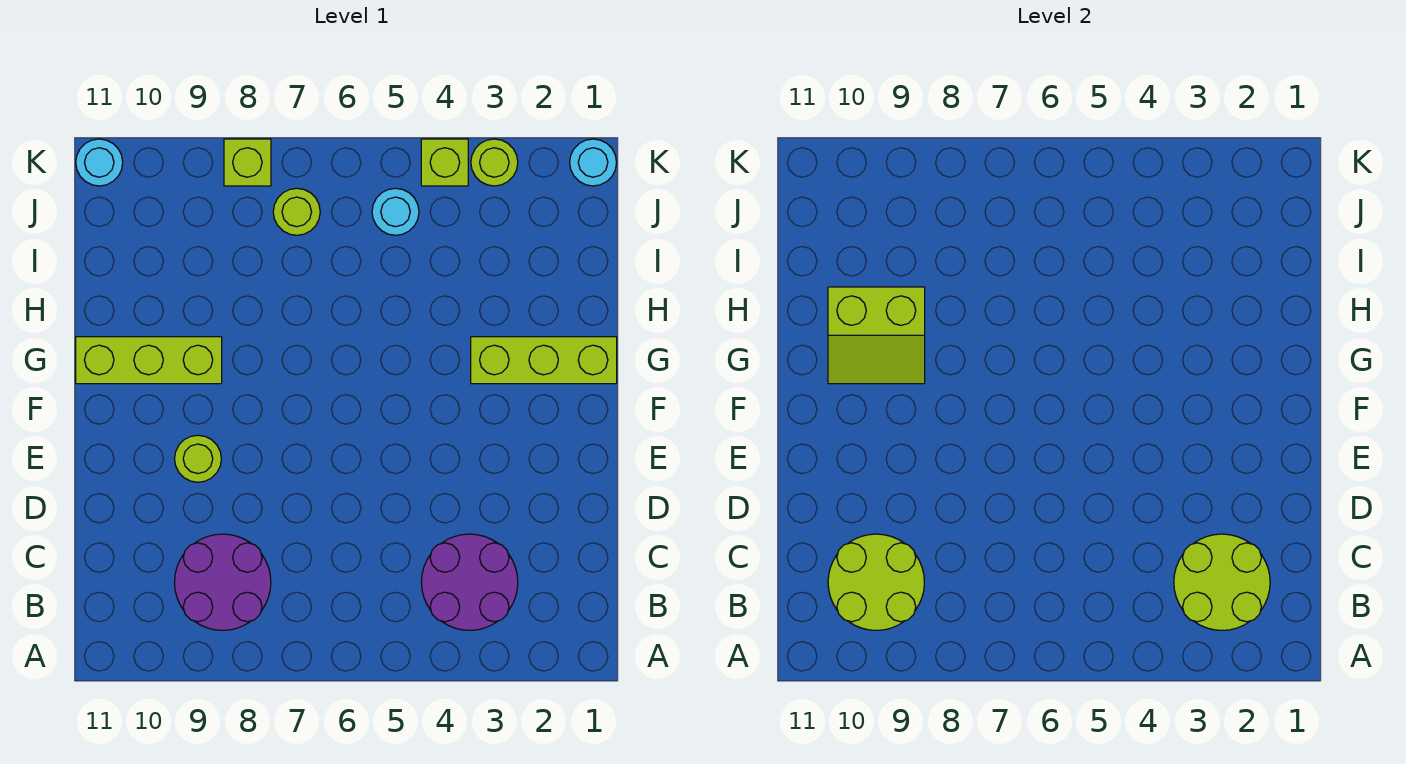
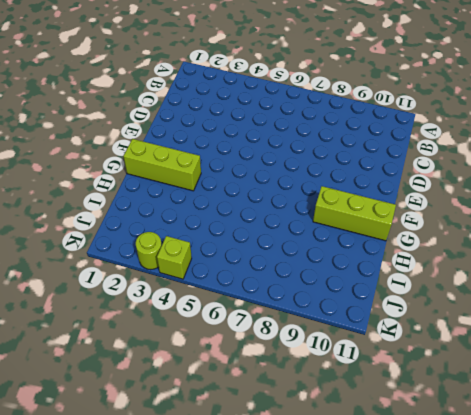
none -> purple round brick B3:C4 level 1
none -> purple round brick B8:C9 level 1
none -> lime round brick E9 level 1

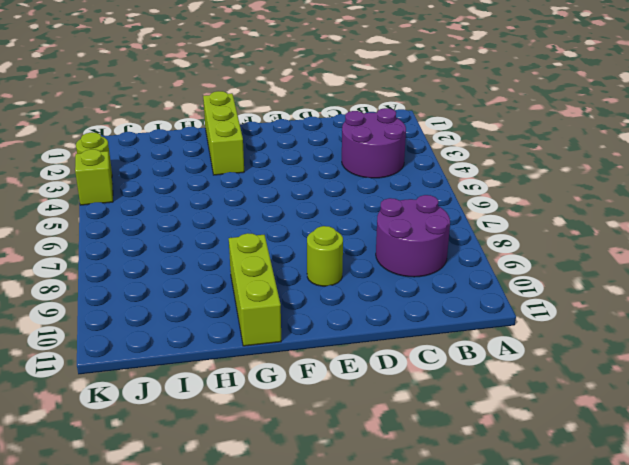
none -> cyan round brick J5 level 1
none -> lime round brick J7 level 1
none -> cyan round brick K1 level 1

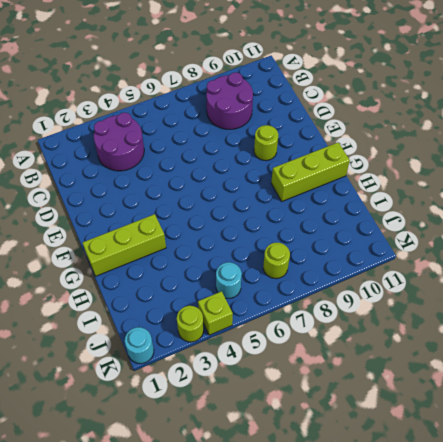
none -> lime brick K8 level 1
none -> cyan round brick K11 level 1
none -> lime round brick B2:C3 level 2

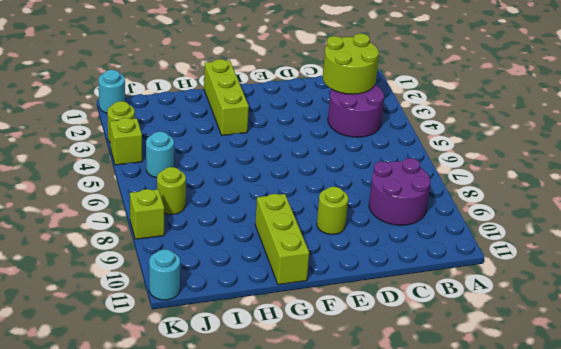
none -> lime round brick B9:C10 level 2
none -> lime slope G9:H10 level 2 top H

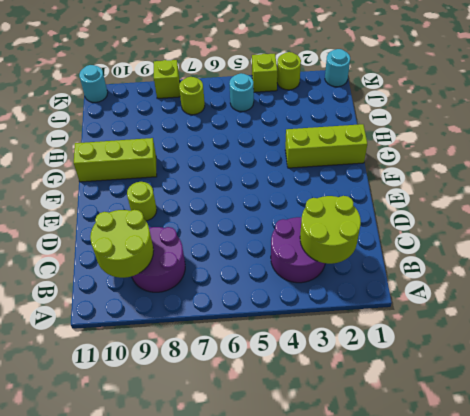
none -> lime slope G9:H10 level 2 top H

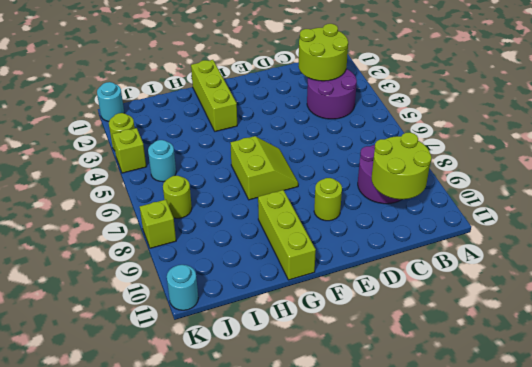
lime slope F6:G7 level 1 top G -> lime slope G9:H10 level 2 top H

